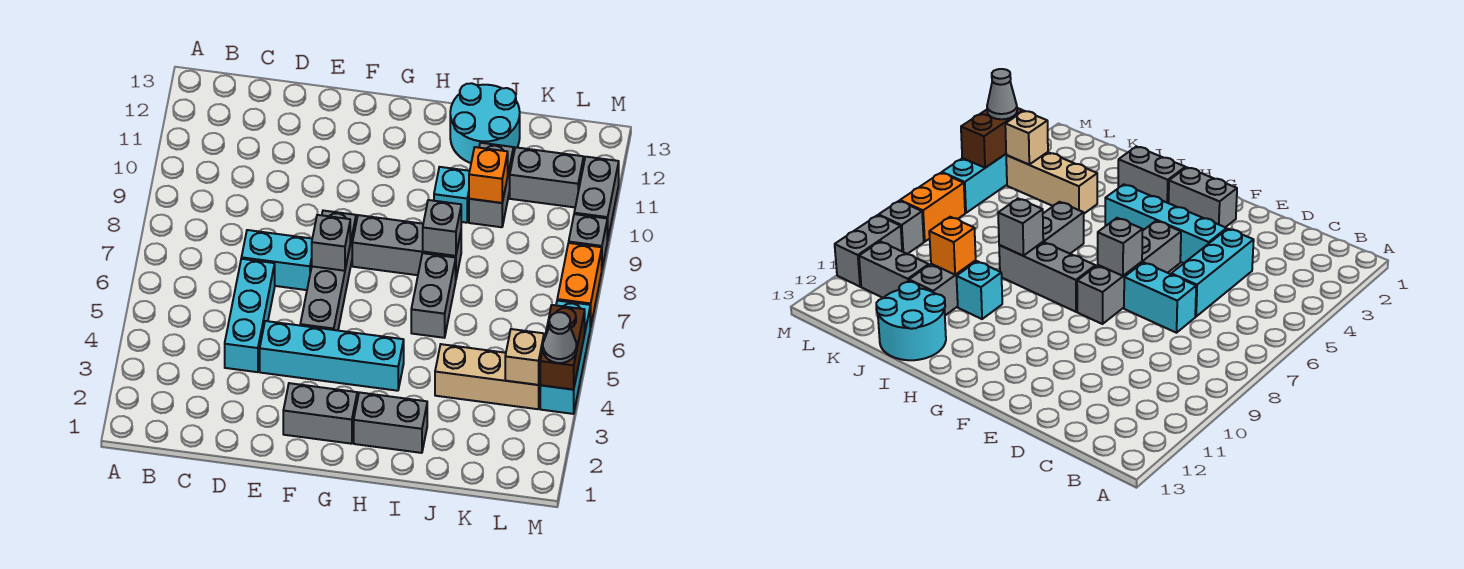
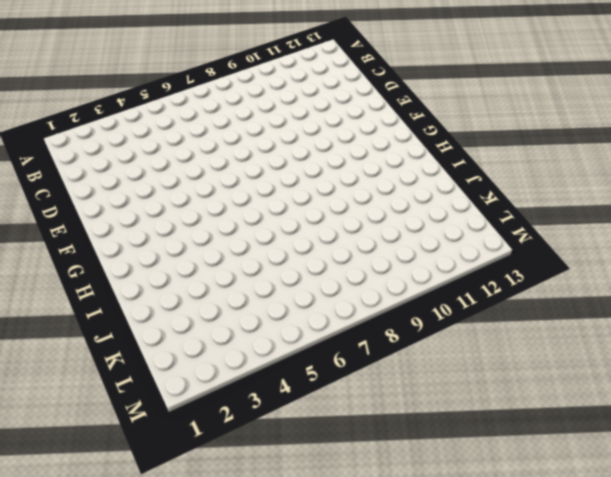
none -> cyan brick D4:D6 level 1
none -> cyan brick D7:E7 level 1
none -> cyan brick E4:H4 level 1

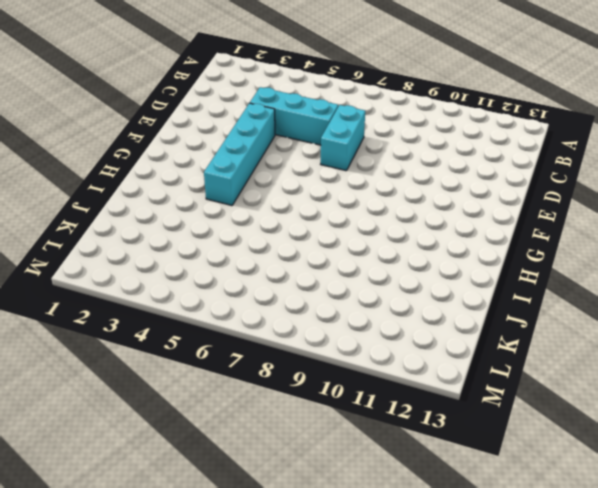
none -> grey brick F2:G2 level 1
none -> grey brick F5:F8 level 1
none -> grey brick G8:I8 level 1

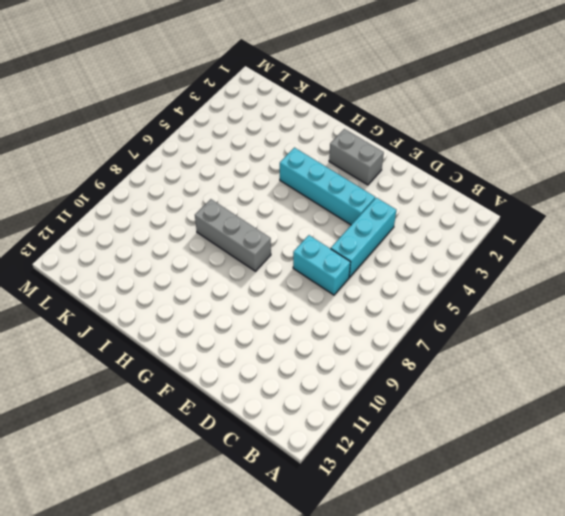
none -> grey brick F5:F8 level 1
none -> grey brick H2:I2 level 1
none -> grey brick I6:I7 level 1

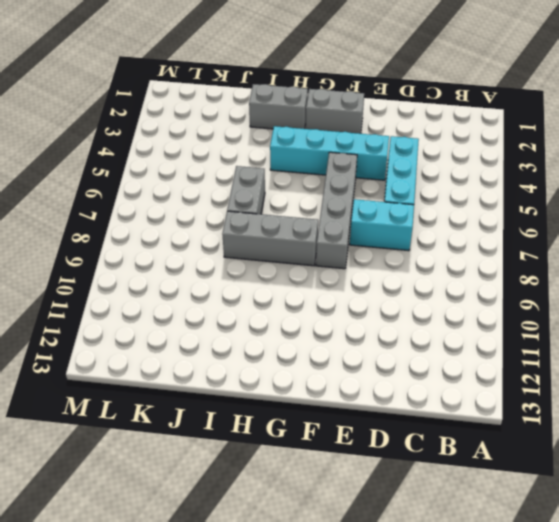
none -> cyan brick I10 level 1
none -> cyan round brick I12:J13 level 1
none -> tan brick J4:L4 level 1

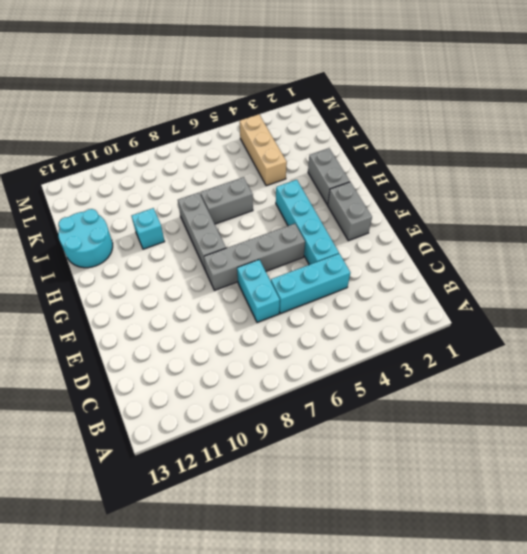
none -> grey brick J10:J11 level 1
none -> grey brick K11:L11 level 1
none -> cyan brick M4:M6 level 1

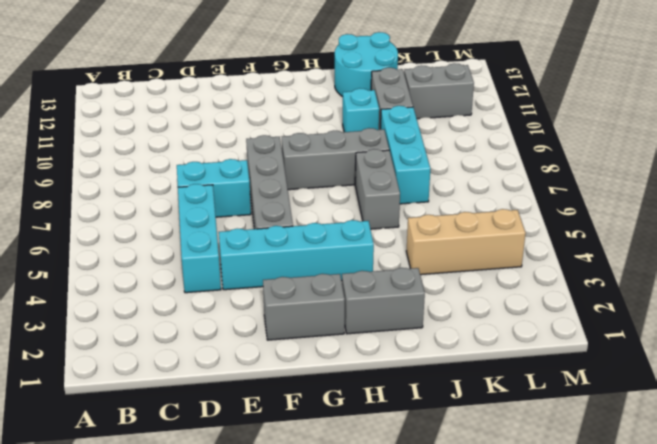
cyan brick J7:J9 level 1 -> cyan brick M4:M6 level 1
none -> orange brick M7:M8 level 1
none -> grey brick M9 level 1
none -> grey brick M10:M11 level 1

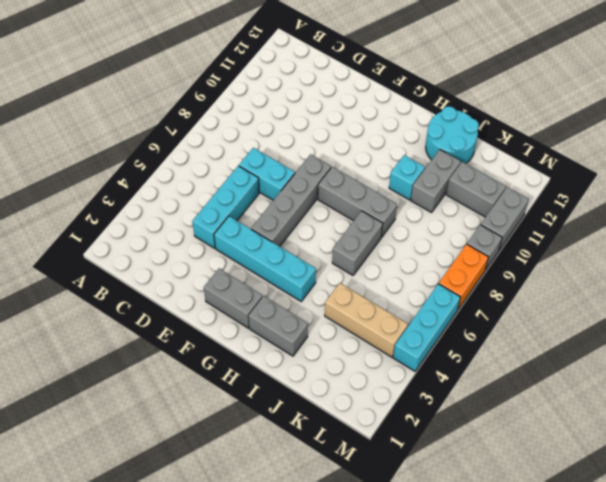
none -> grey brick F7 level 2
none -> grey brick I8 level 2
none -> orange brick J10 level 2

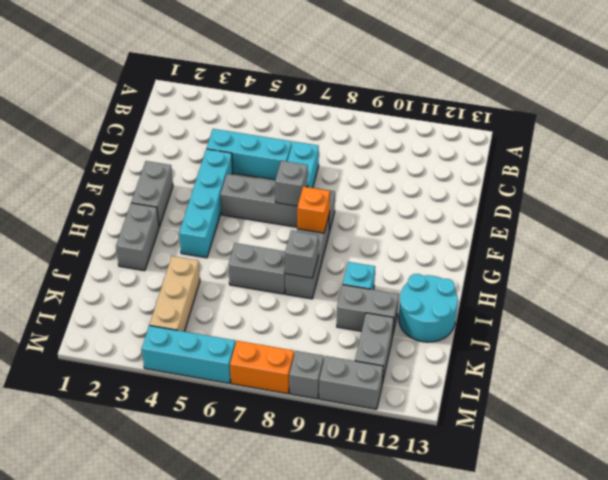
orange brick G8 level 2 -> orange brick J10 level 2
none -> tan brick L4 level 2
none -> brown brick M4:M5 level 2
none -> grey cone M4 level 3

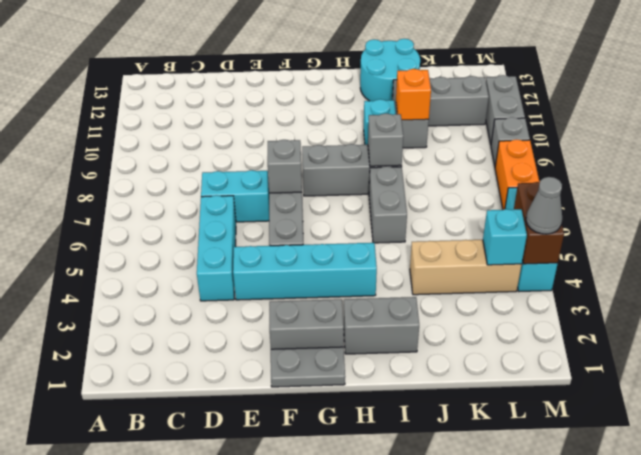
grey plate F1:G1 level 1 -> none
cyan brick L4 level 2 -> tan brick L4 level 2

